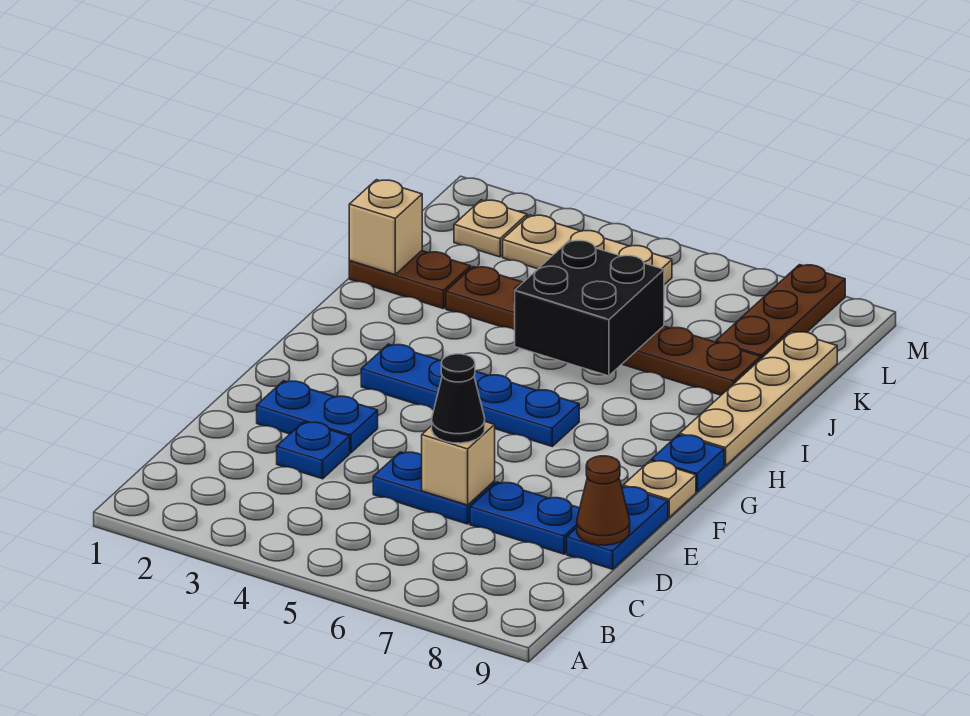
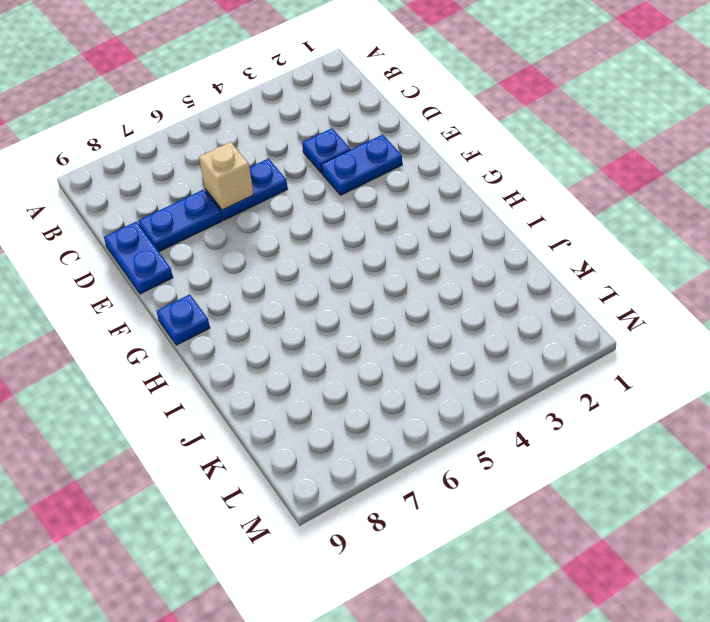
none -> tan plate F9 level 1
none -> blue plate G3:G6 level 1
none -> tan plate H9:K9 level 1

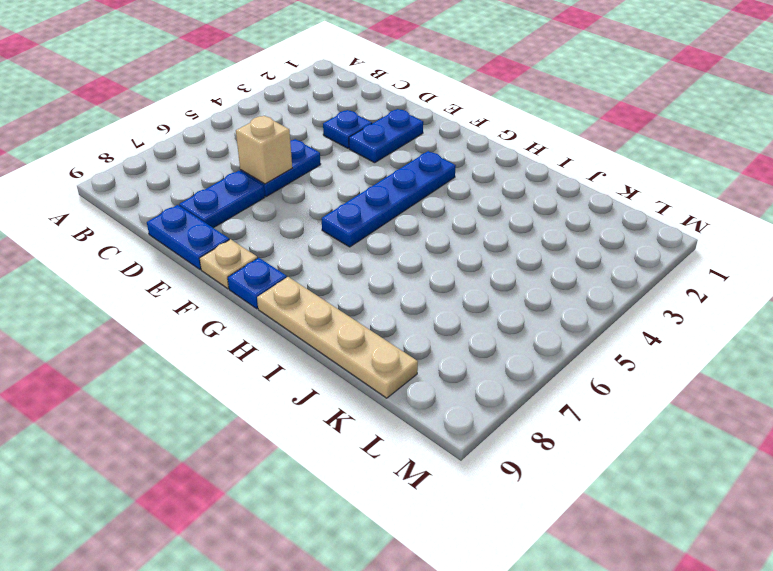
none -> brown plate J1:J2 level 1
none -> brown plate J3:J8 level 1
none -> brown plate K8:M8 level 1

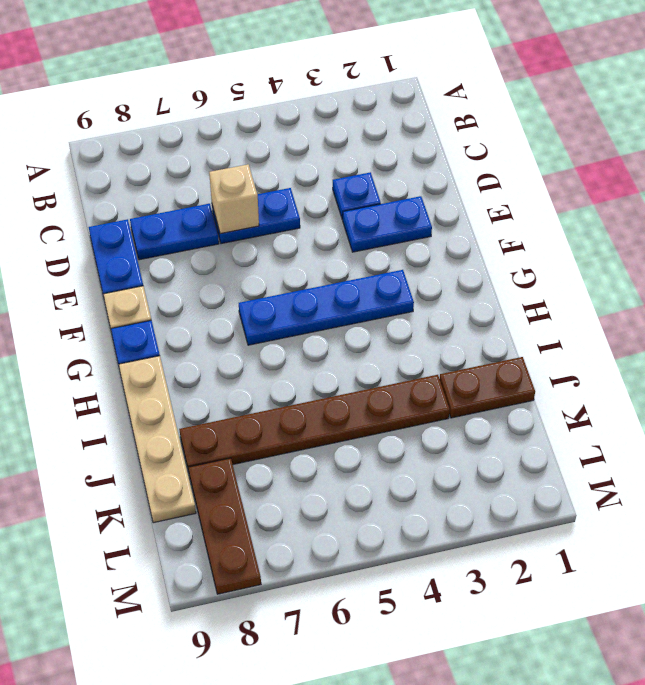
none -> tan plate L2 level 1
none -> tan plate L3:L5 level 1
none -> brown cone D9 level 2

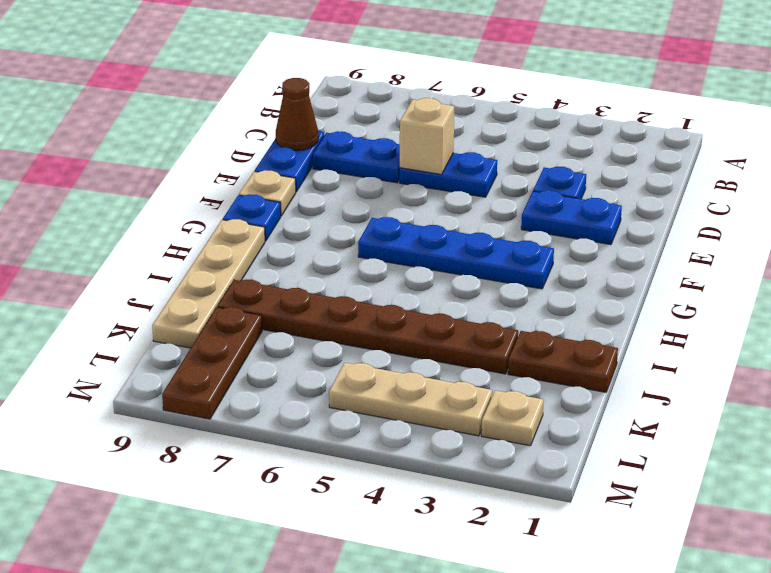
none -> black brick I5:J6 level 2
none -> tan brick J1 level 2
none -> black cone D6 level 3

